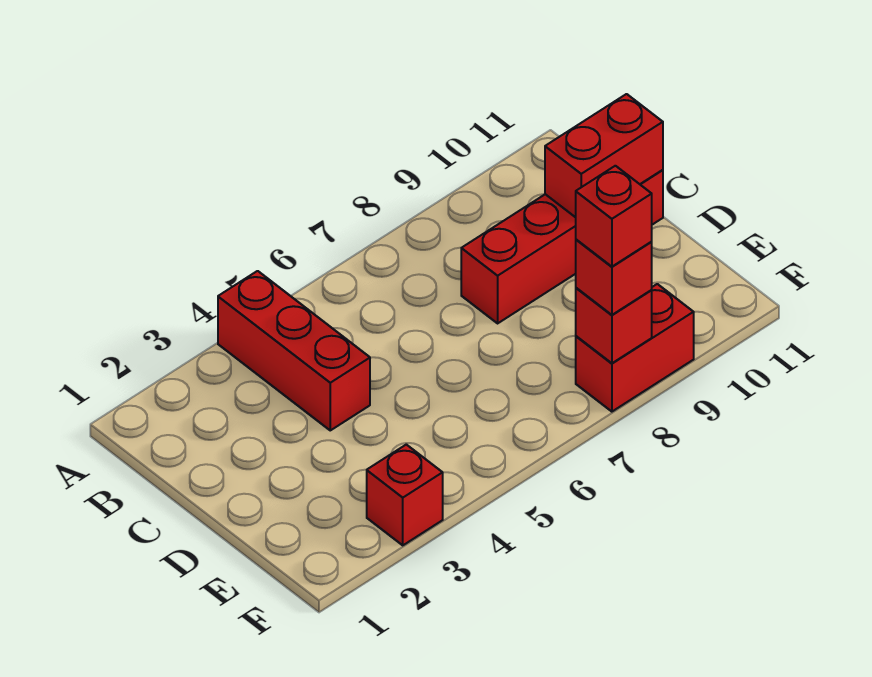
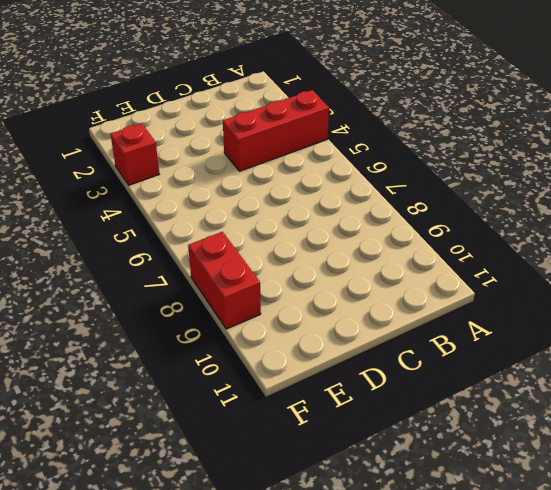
none -> red brick C8:C11 level 1
none -> red brick C10:C11 level 2

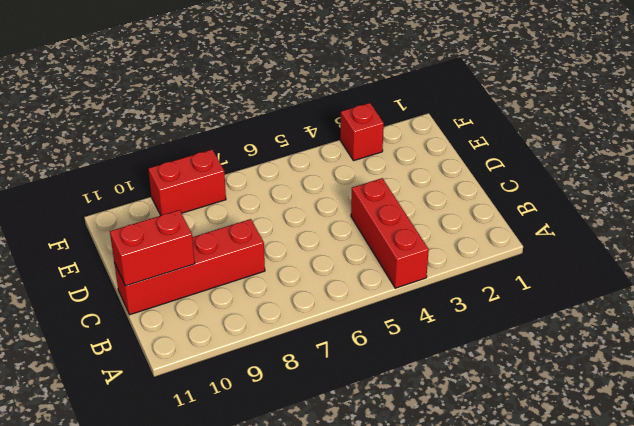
none -> red brick F8 level 2
none -> red brick F8 level 3

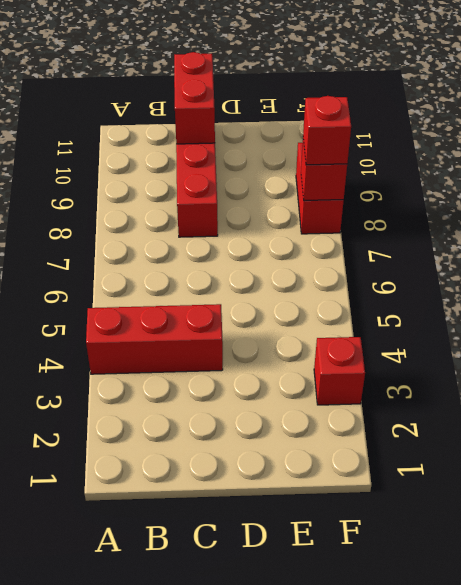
none -> red brick F8 level 4

